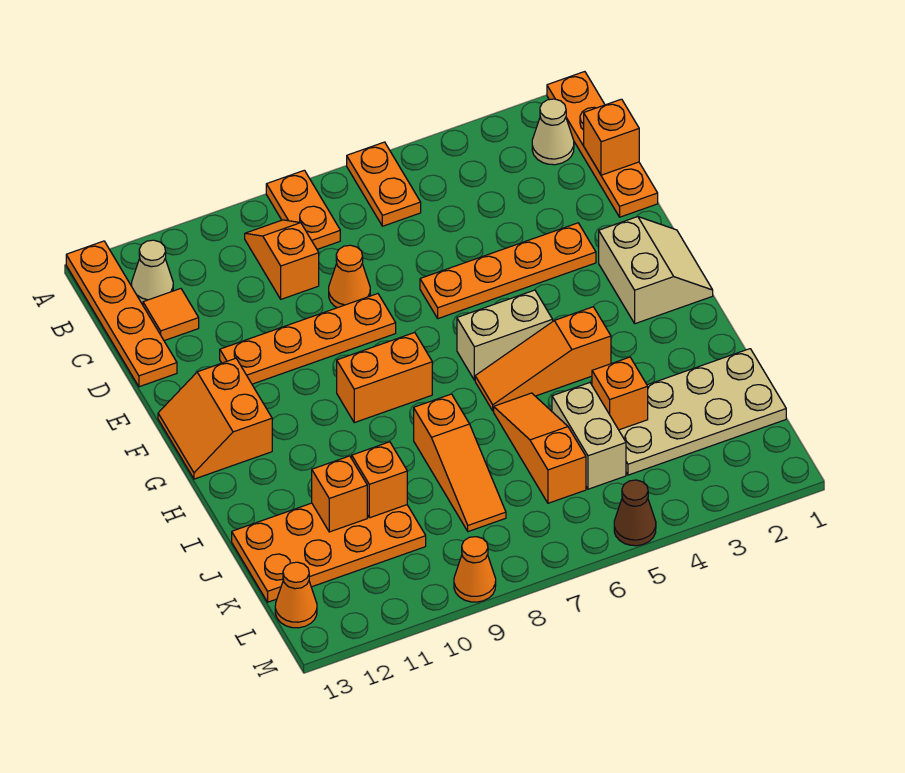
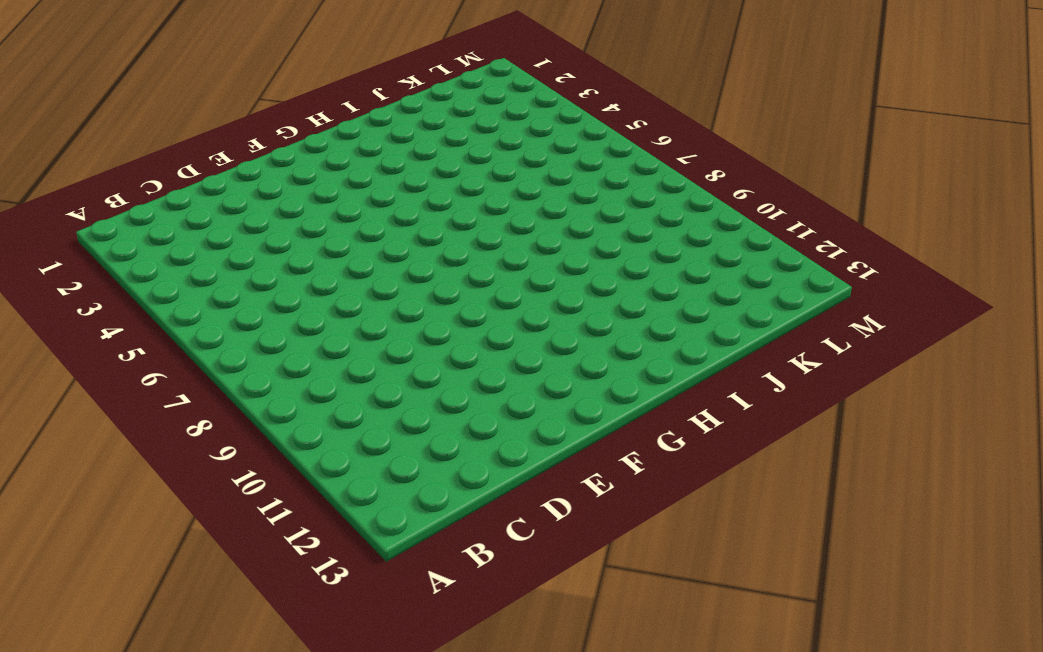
none -> orange plate A1:D1 level 1
none -> orange plate A6:B6 level 1
none -> orange plate A8:B8 level 1

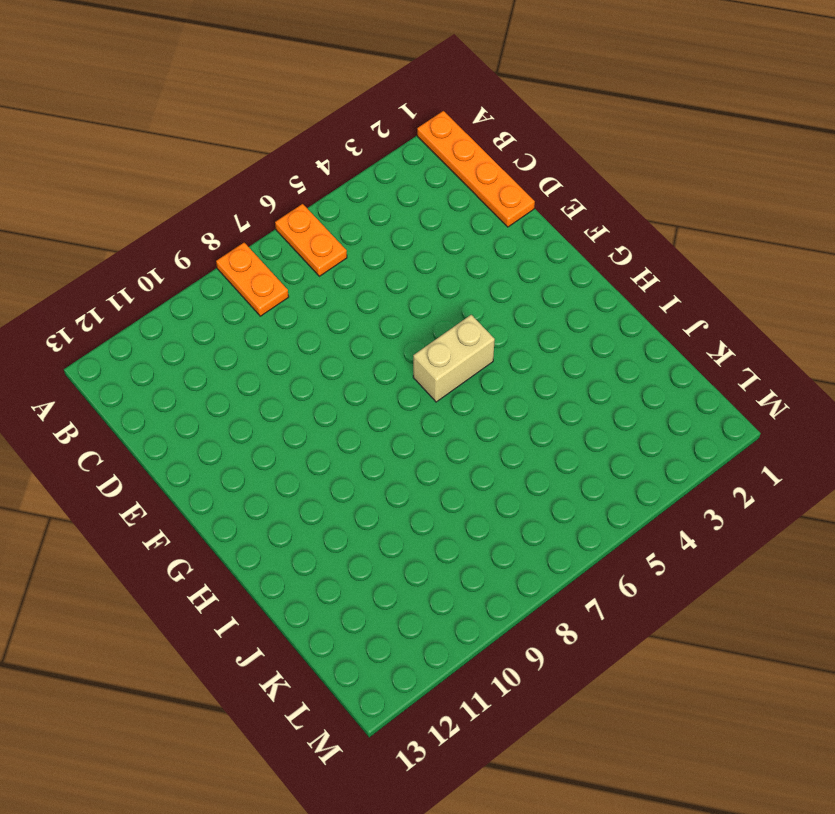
none -> orange plate A13:D13 level 1
none -> tan cone B2 level 1
none -> orange slope B9:C9 level 1 top C

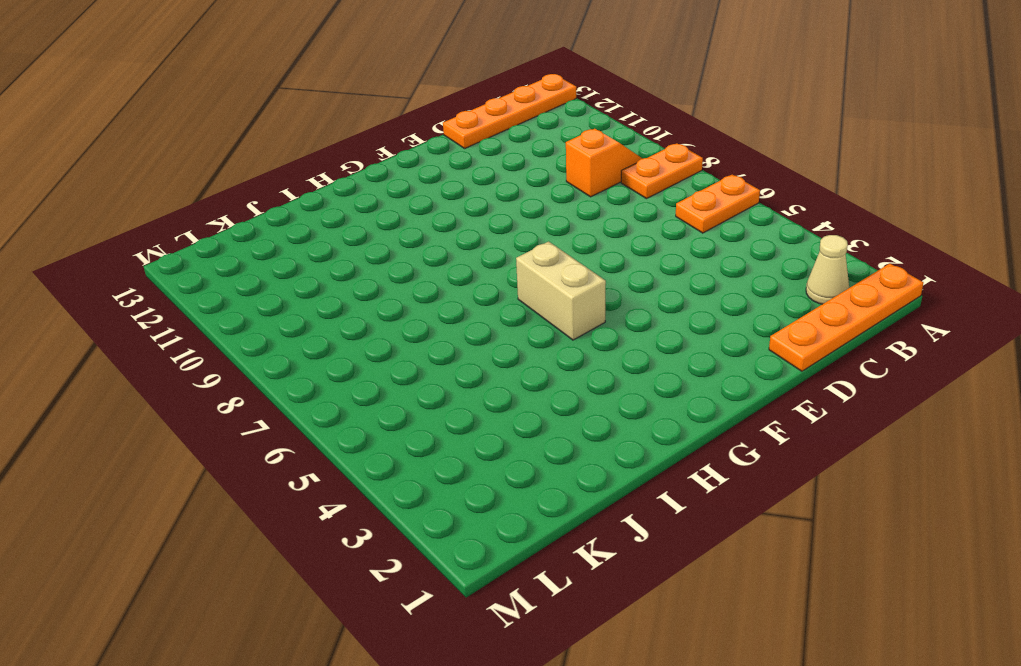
none -> tan cone B12 level 1
none -> orange tile C12 level 1
none -> orange cone D8 level 1

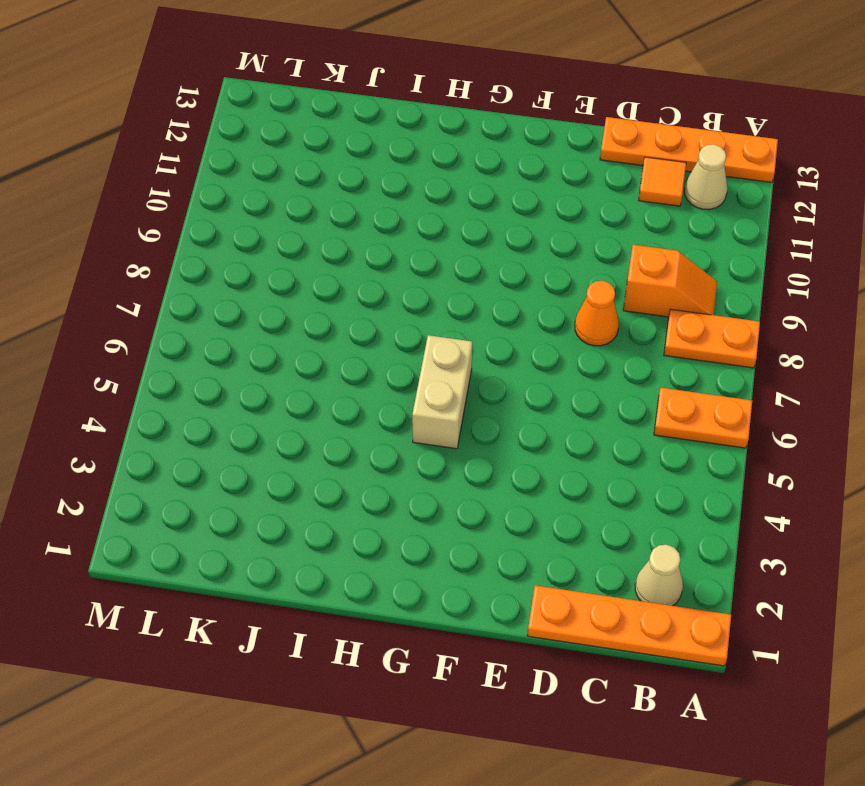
none -> orange plate E3:E6 level 1
none -> orange plate E8:E11 level 1
none -> tan slope F1:G2 level 1 top 2

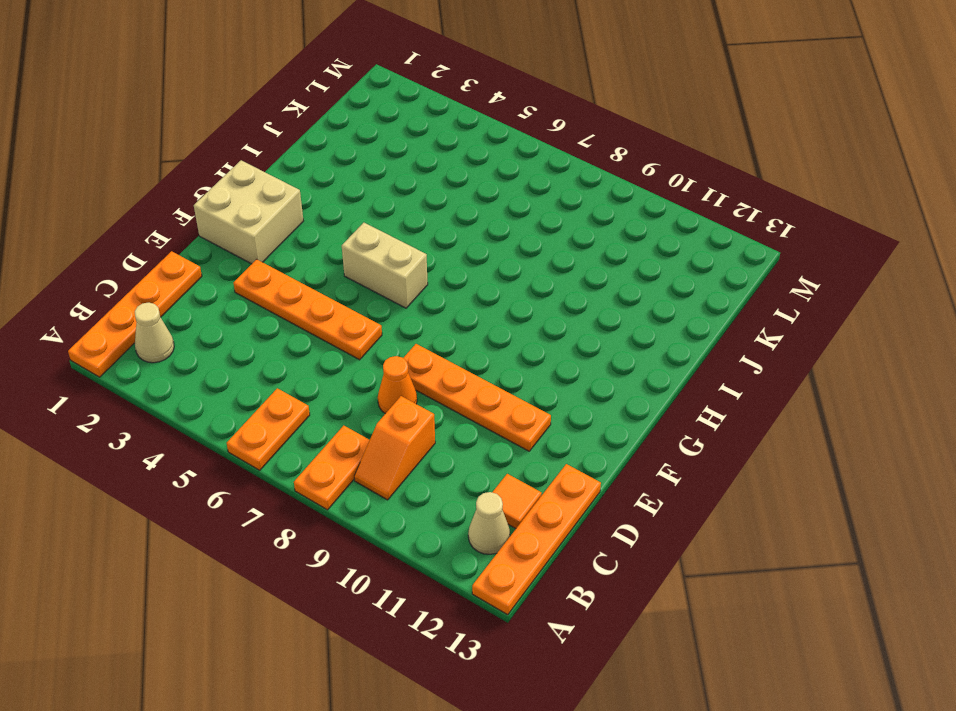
tan brick F1:G2 level 1 -> tan slope F1:G2 level 1 top 2
none -> orange slope F12:G13 level 1 top 12
none -> orange brick G8:G9 level 1
none -> orange slope H4:H6 level 1 top 4

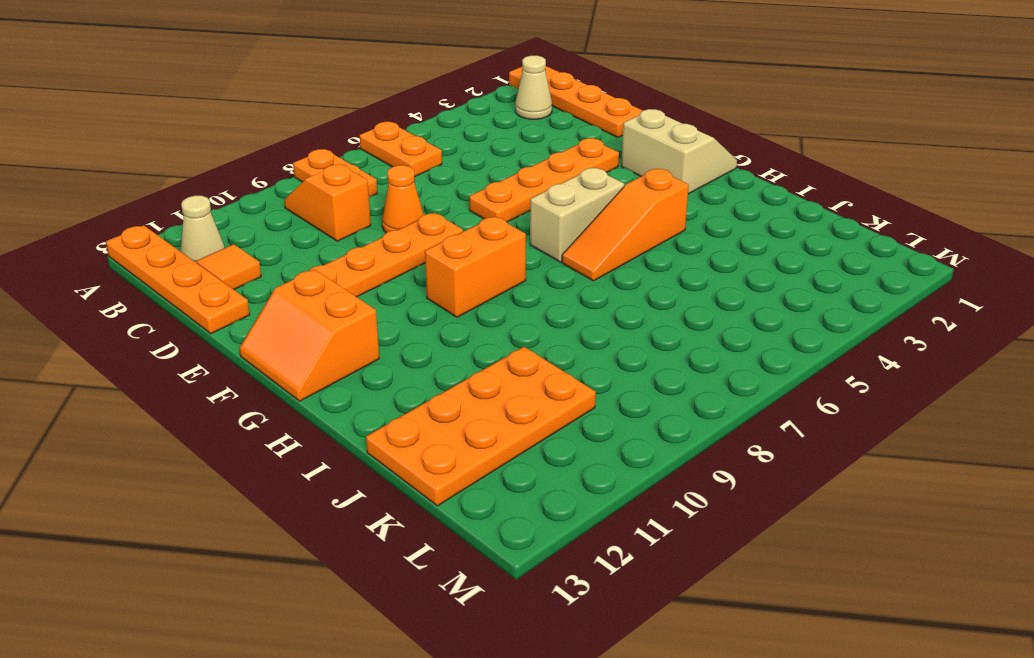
none -> orange slope I6:K6 level 1 top K
none -> orange slope I8:K8 level 1 top I
none -> tan plate J1:K4 level 1

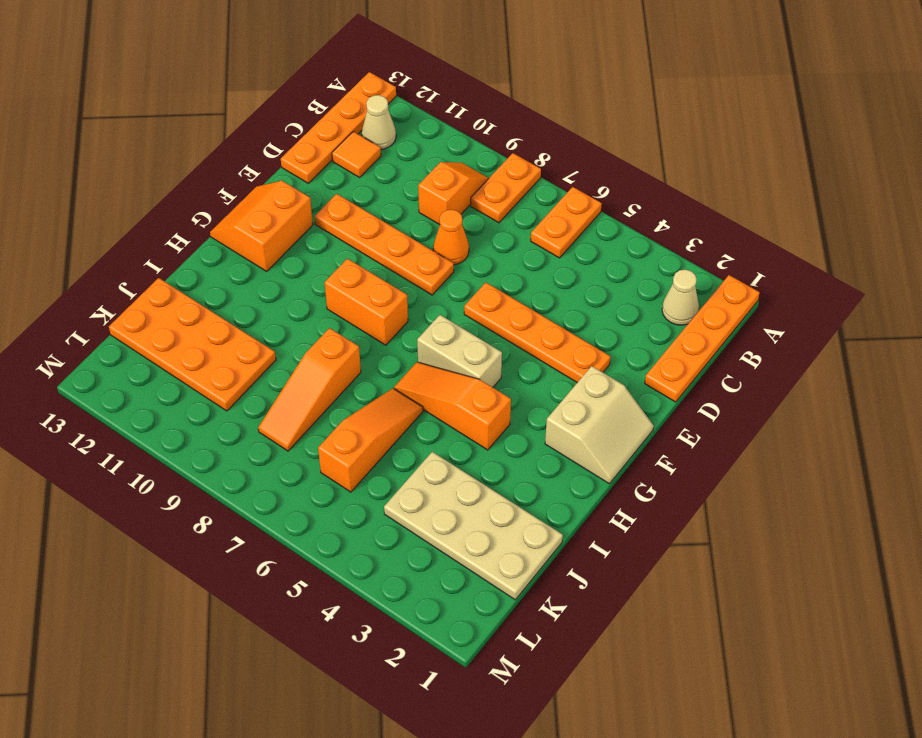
none -> tan brick J5:K5 level 1
none -> orange cone L13 level 1
none -> brown cone M5 level 1

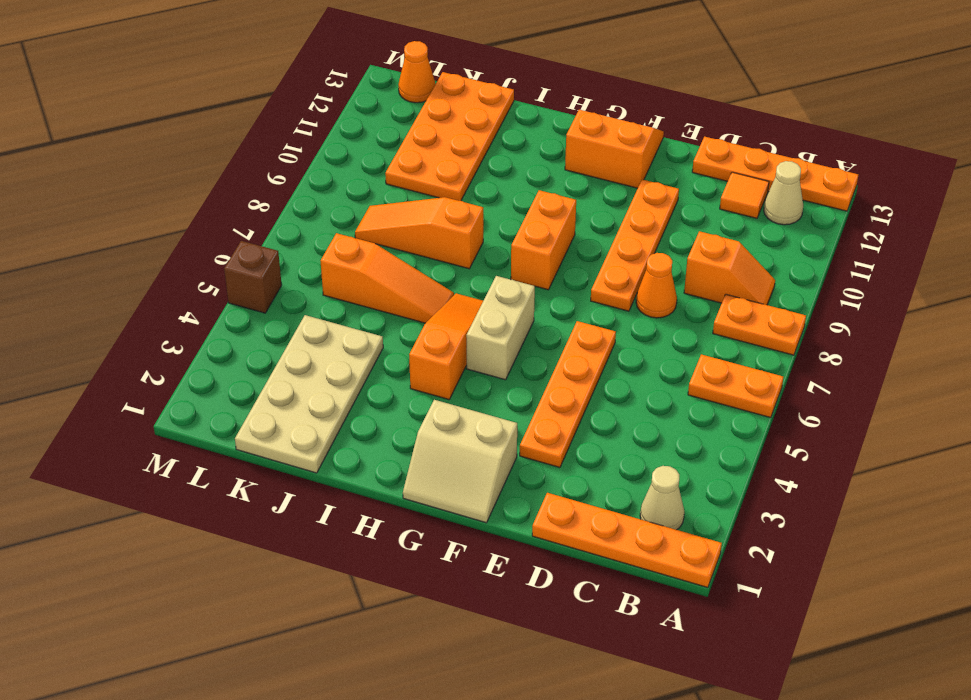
brown brick M5 level 1 -> brown cone M5 level 1
none -> tan brick J5:K5 level 1
none -> orange cone M9 level 1
none -> orange brick C1 level 2

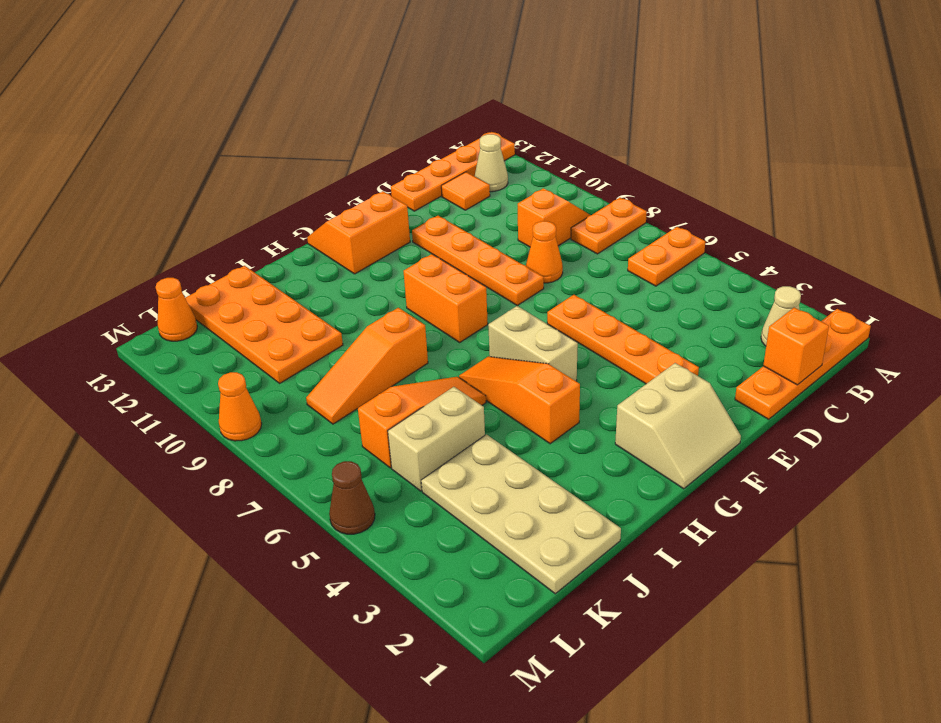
none -> orange brick J4 level 2
none -> orange brick J10 level 2
none -> orange brick J11 level 2

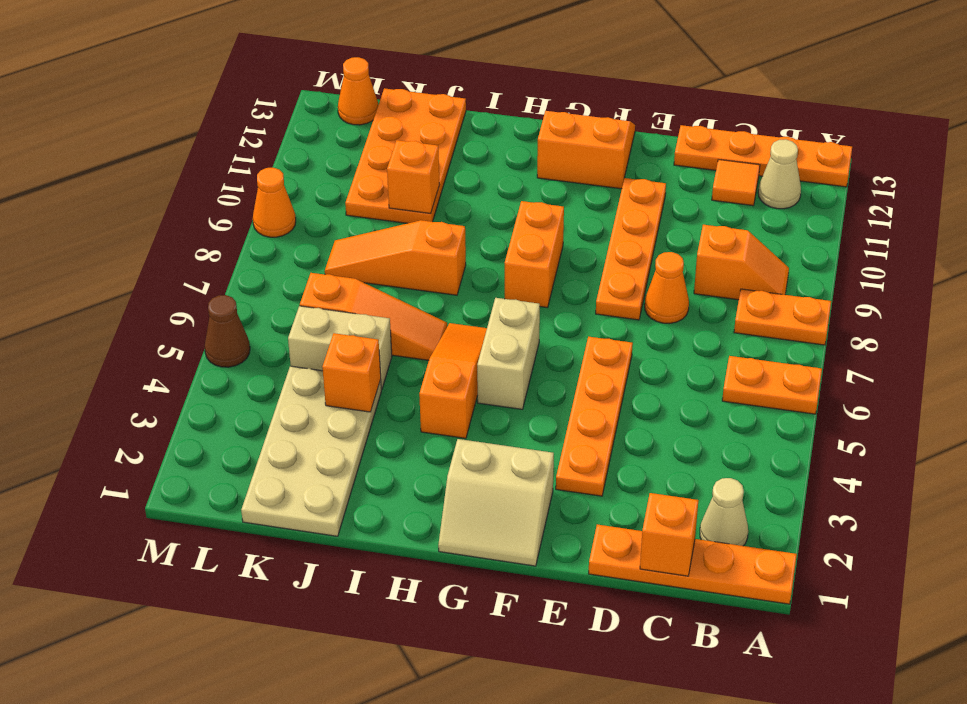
none -> orange brick J11 level 2

